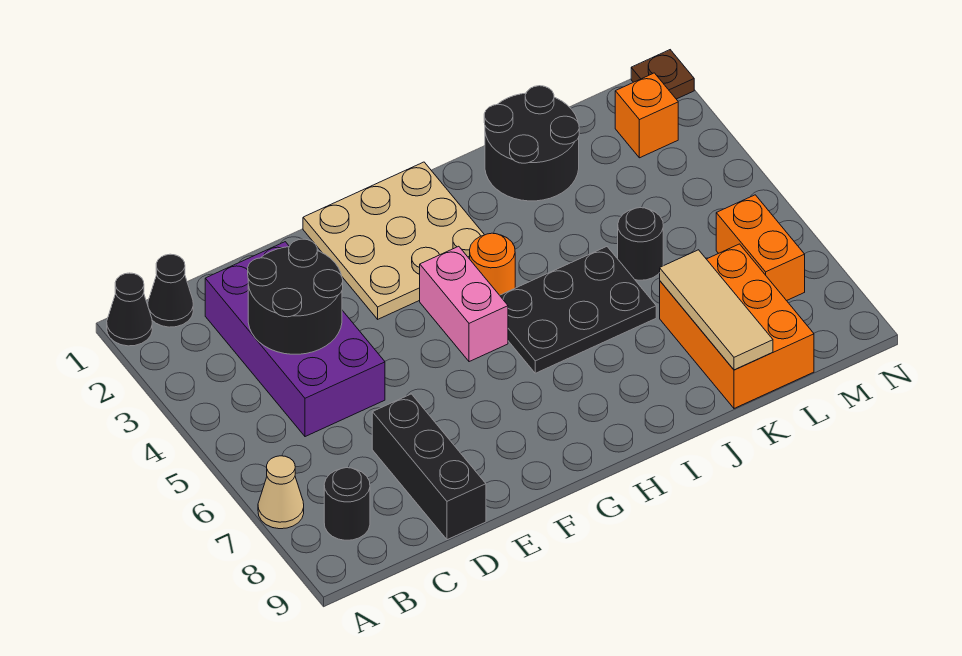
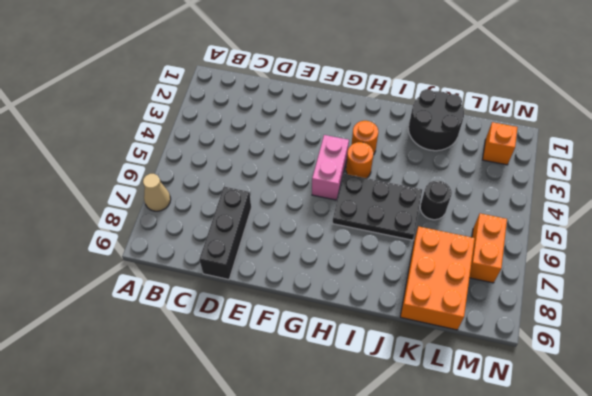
orange round brick H3 level 1 -> tan plate F1:H3 level 1
none -> black cone A1 level 1
none -> black cone B1 level 1
none -> black round brick B8 level 1

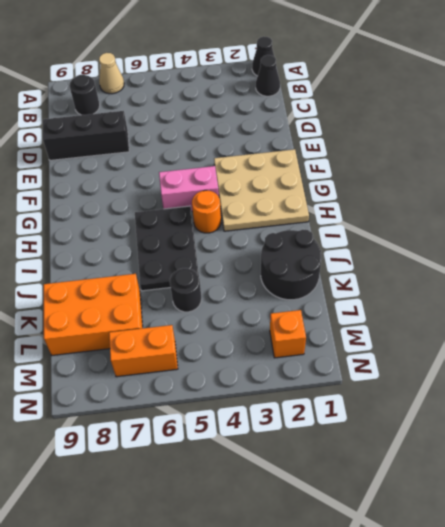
none -> purple brick C2:D5 level 1
none -> brown plate N1 level 1
none -> black round brick C3:D4 level 2

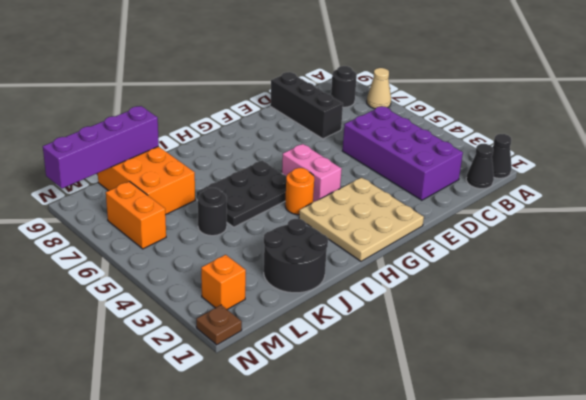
purple brick K9:N9 level 2 -> tan tile K7:K9 level 2
none -> black round brick C3:D4 level 2

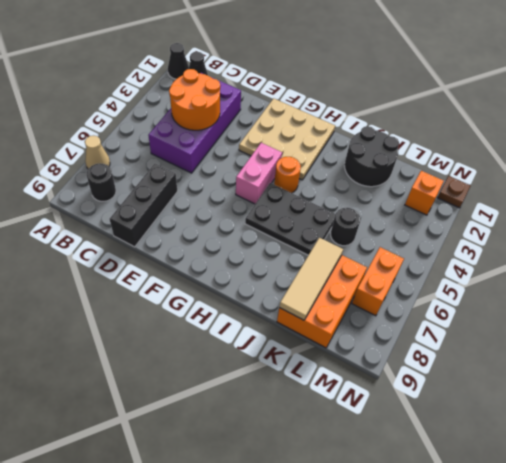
orange round brick C3:D4 level 2 -> black round brick C3:D4 level 2

